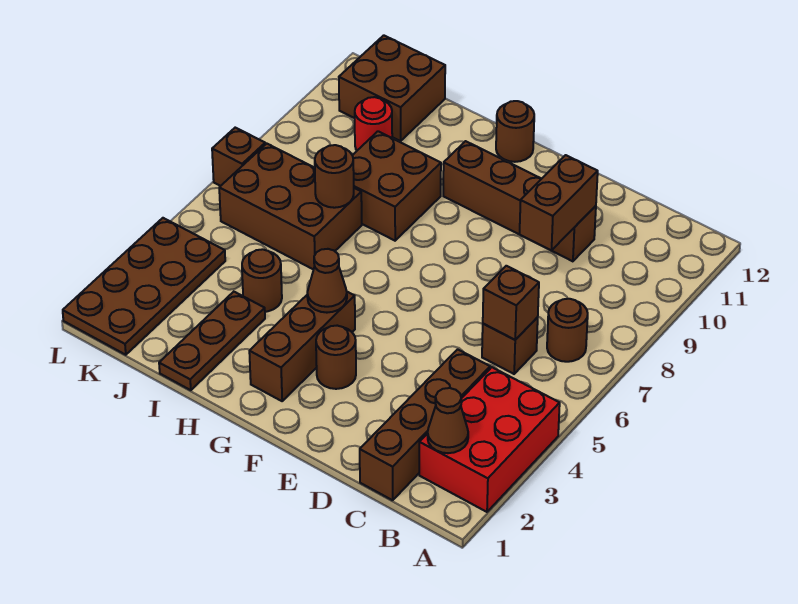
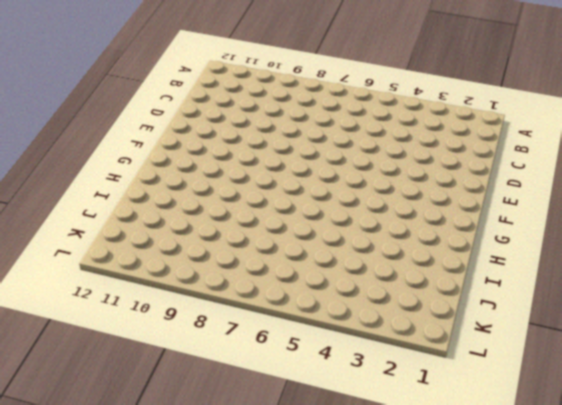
none -> red brick A2:B4 level 1
none -> brown round brick B7 level 1
none -> brown brick C1:C4 level 1

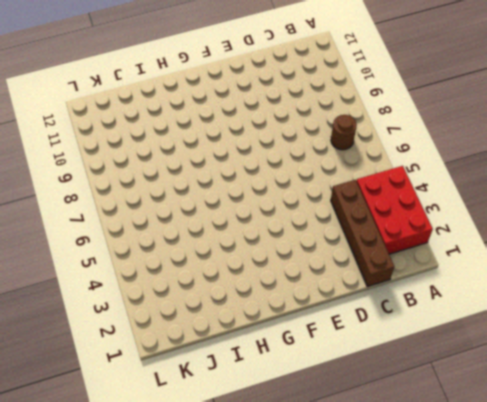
none -> brown brick C6 level 1
none -> brown brick D10:G10 level 1
none -> brown round brick F3 level 1

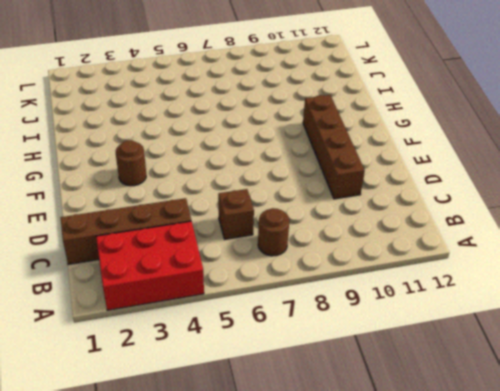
none -> brown brick G2:G4 level 1
none -> brown round brick G12 level 1
none -> brown brick H8:I9 level 1

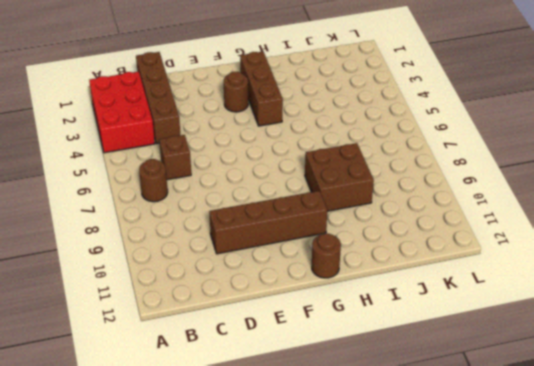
none -> brown plate I1:I3 level 1
none -> brown round brick I4 level 1
none -> brown brick I6:K7 level 1

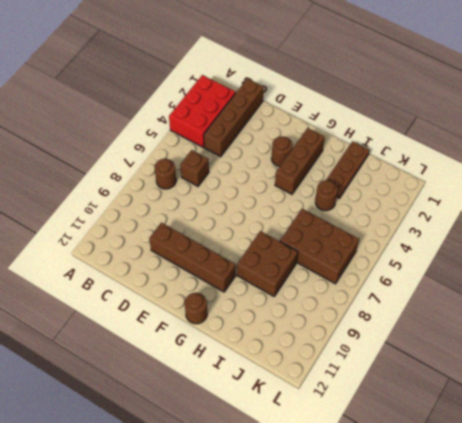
none -> red round brick J10 level 1
none -> brown brick J11:K12 level 1
none -> brown plate K1:L4 level 1

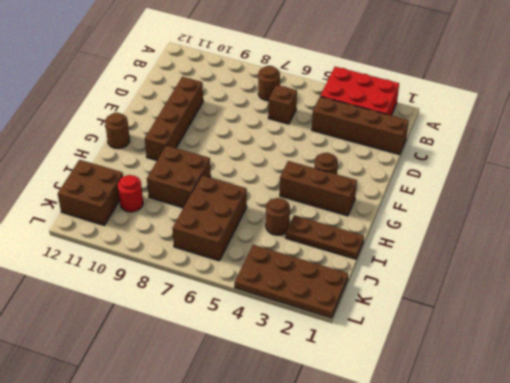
none -> brown brick L7 level 1
none -> brown cone B2 level 2
none -> brown brick C6 level 2

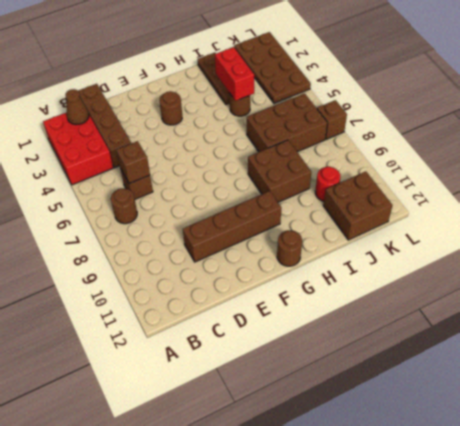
red brick I3:I4 level 2 -> none
none -> brown brick G2:G4 level 1
none -> brown brick D9:D10 level 2
none -> brown cone G4 level 2

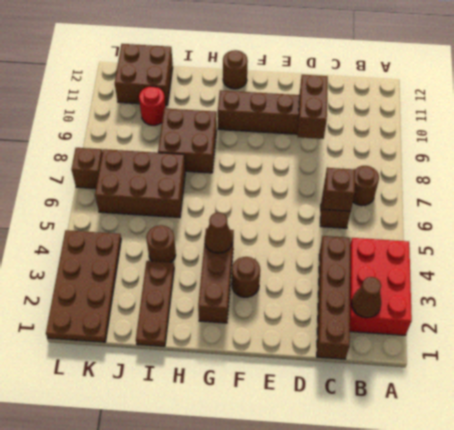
none -> brown round brick I7 level 2

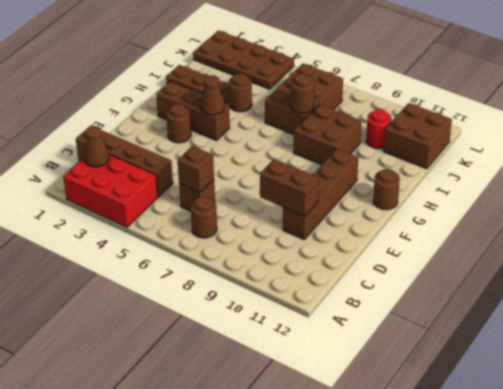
none -> brown brick L7 level 1

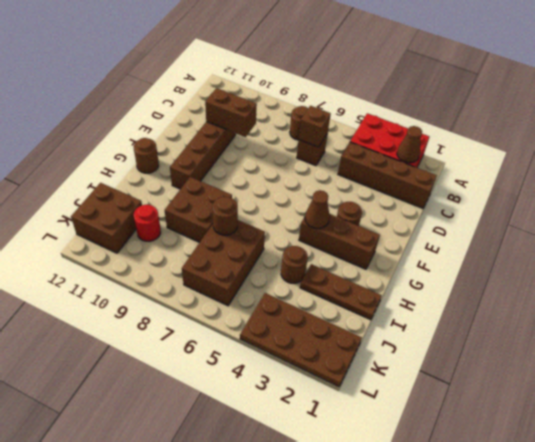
none -> brown brick L7 level 1

